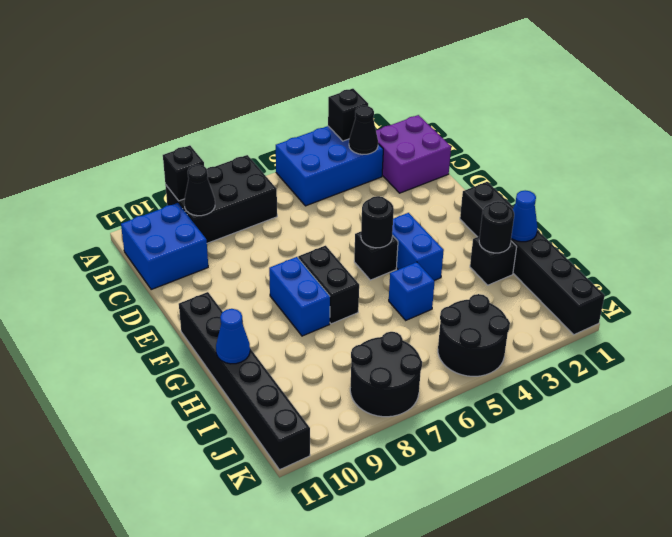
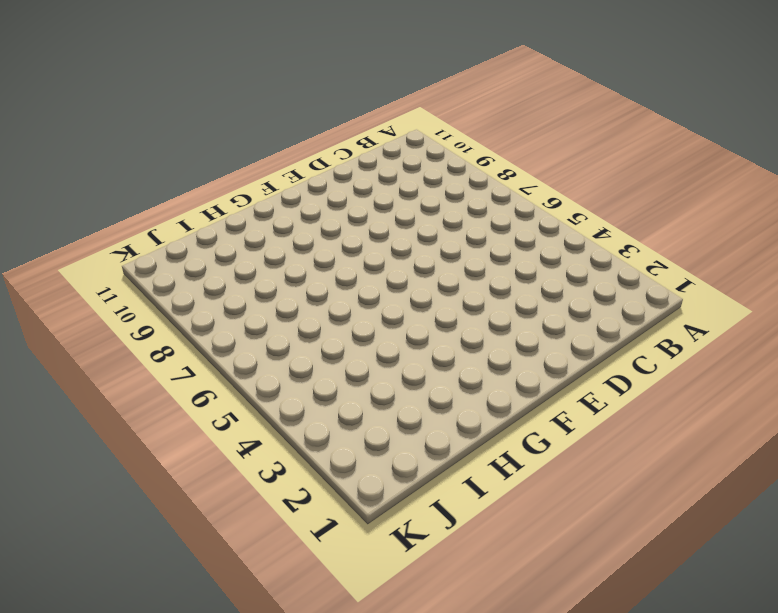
none -> blue brick A3:B5 level 1
none -> black brick A7:B9 level 1
none -> purple brick B1:C2 level 1

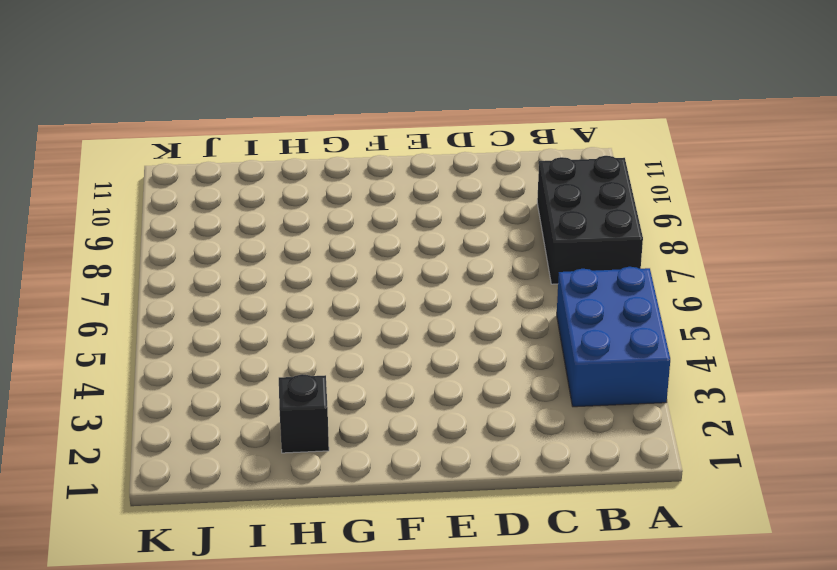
none -> purple brick B1:C2 level 1
none -> blue brick B10:C11 level 1
none -> black brick F1:K1 level 1

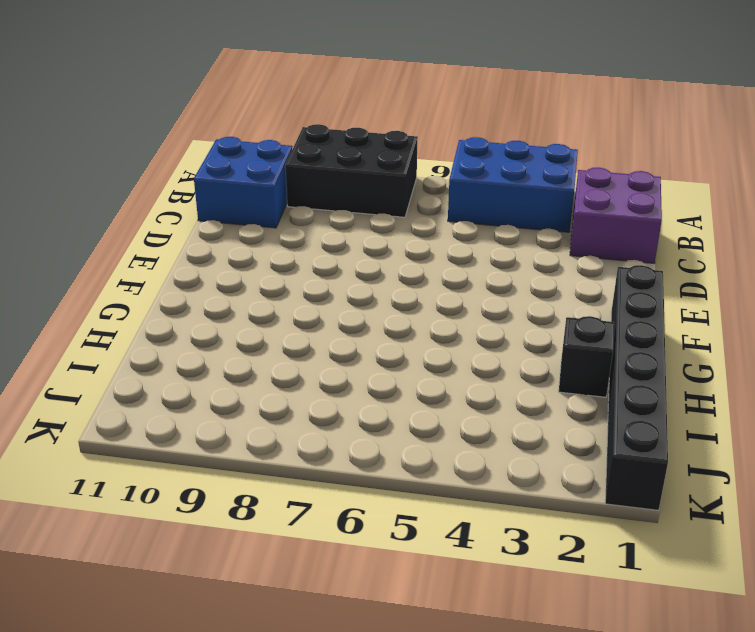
none -> blue brick F4:G4 level 1
none -> black brick F5 level 1
none -> black brick F7:G7 level 1

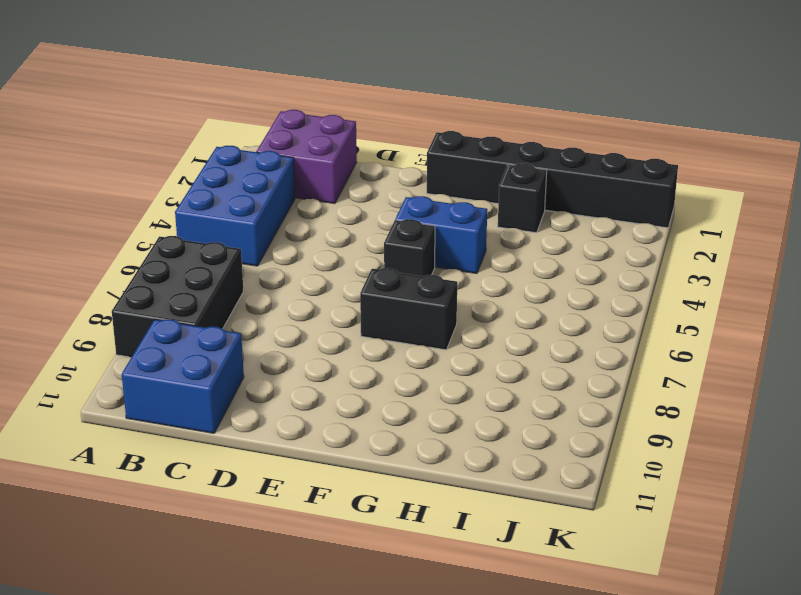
none -> blue brick F8:G8 level 1
none -> black brick F11:K11 level 1
none -> blue brick H5 level 1

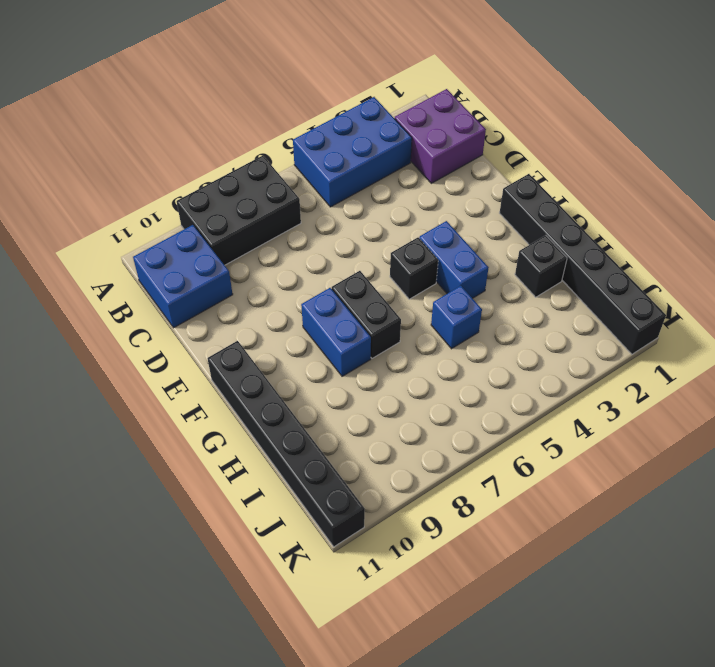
none -> black round brick J4:K5 level 1
none -> black round brick J7:K8 level 1
none -> black brick A3 level 2

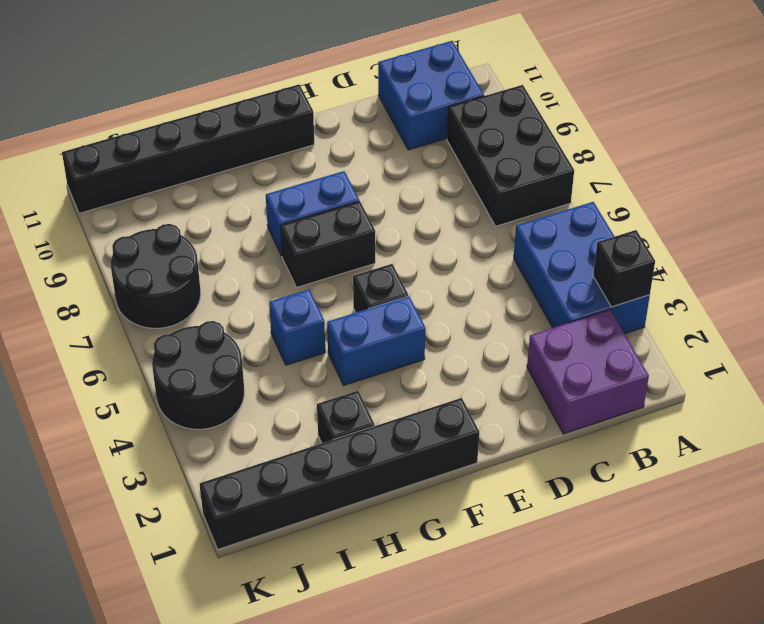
none -> black brick A9 level 2
none -> black cone B3 level 2
none -> black cone B9 level 2

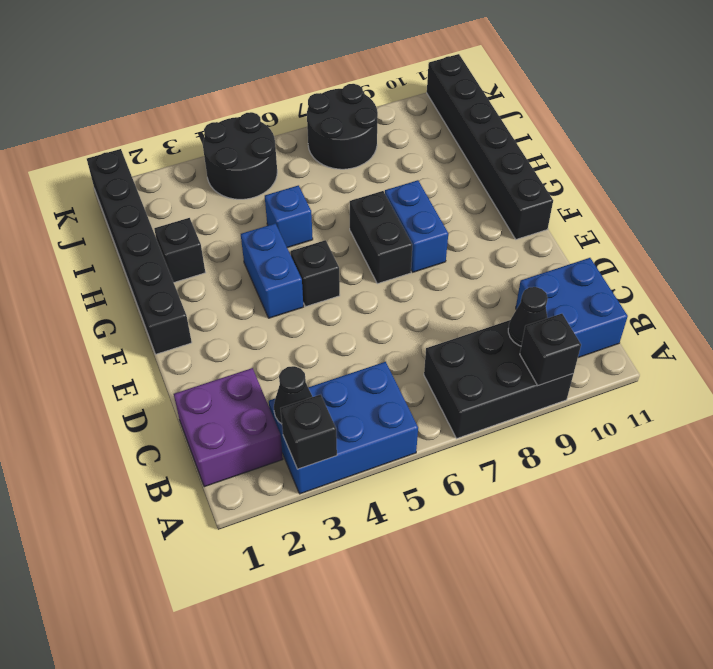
none -> black round brick F5 level 2
none -> blue cone H1 level 2
none -> black round brick H2 level 2

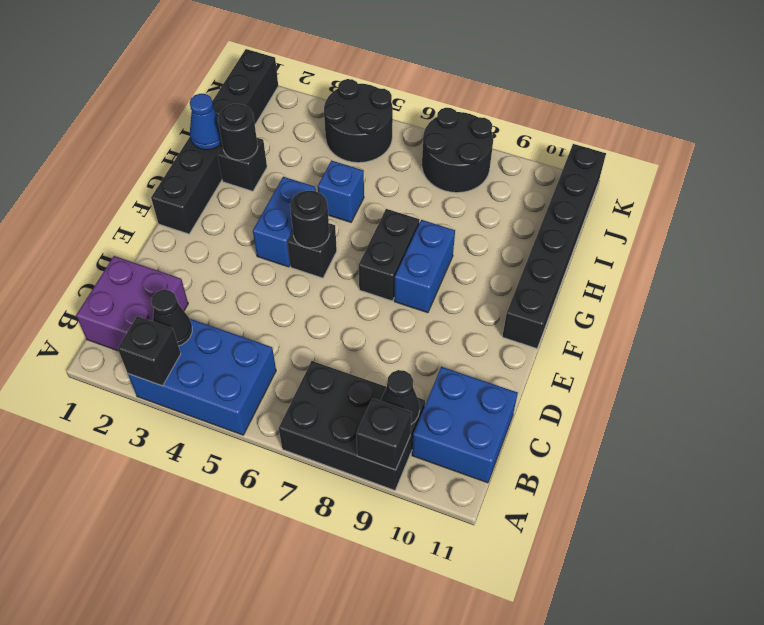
none -> blue cone H11 level 2

